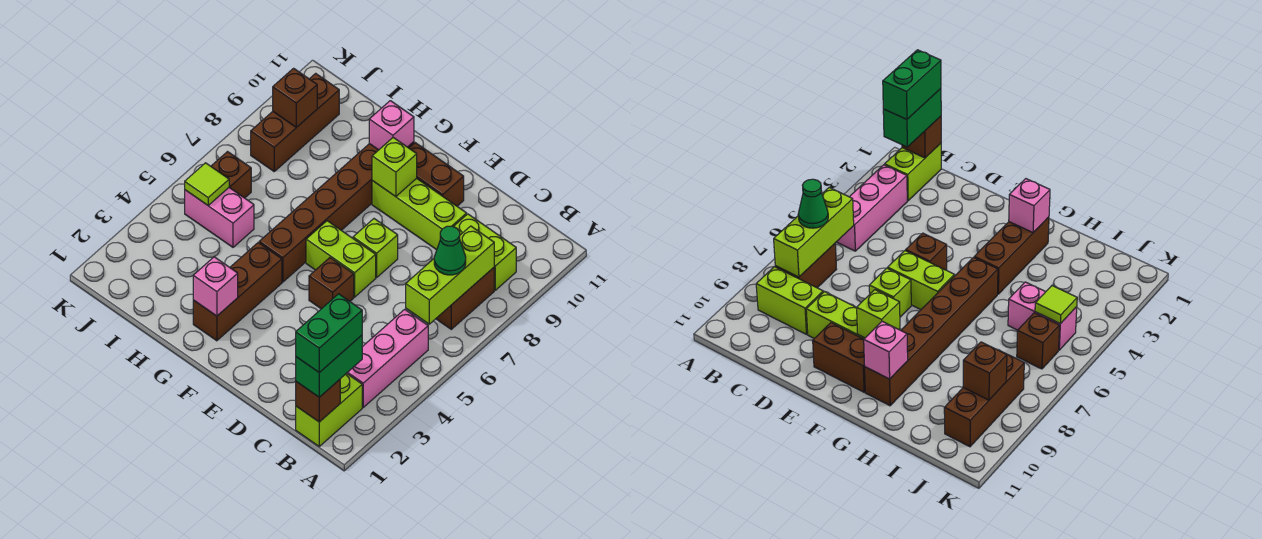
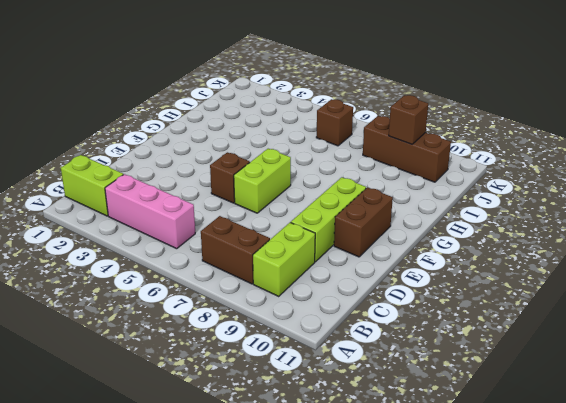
none -> lime brick E7 level 1
none -> brown brick G2:G4 level 1
none -> brown brick G5:G10 level 1

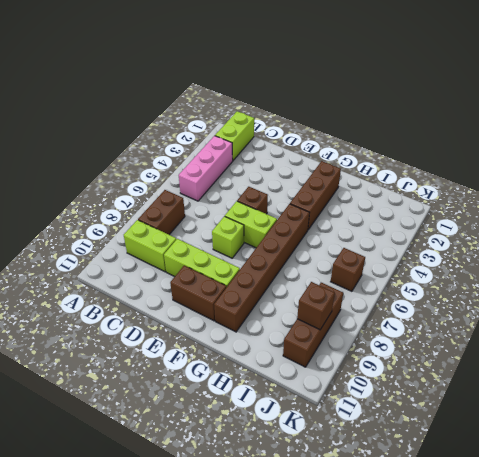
none -> pink brick I5:J5 level 1
none -> brown brick B1 level 2
none -> lime brick B6:B8 level 2

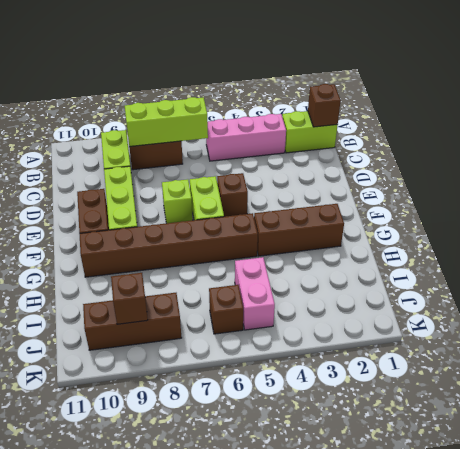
none -> lime brick F9 level 2
none -> pink brick G2 level 2
none -> pink brick G10 level 2

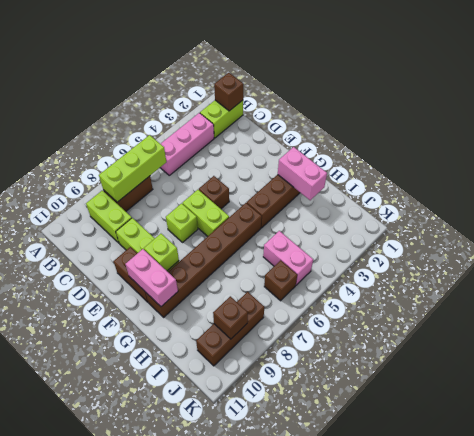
pink brick F10:G10 level 2 -> pink brick G10 level 2
pink brick G2:H2 level 2 -> pink brick G2 level 2
none -> lime tile J5 level 2
none -> green brick B1:B2 level 3
none -> green cone B7 level 3

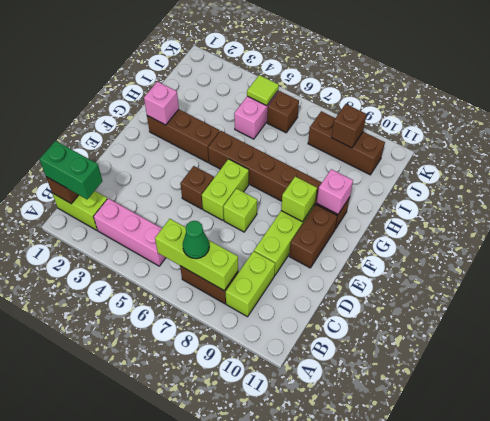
none -> green brick B1:B2 level 4

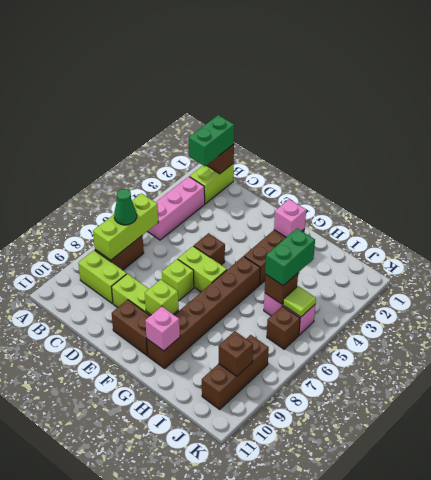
green brick I4:I5 level 3 -> green brick B1:B2 level 4
brown brick I5 level 2 -> none

